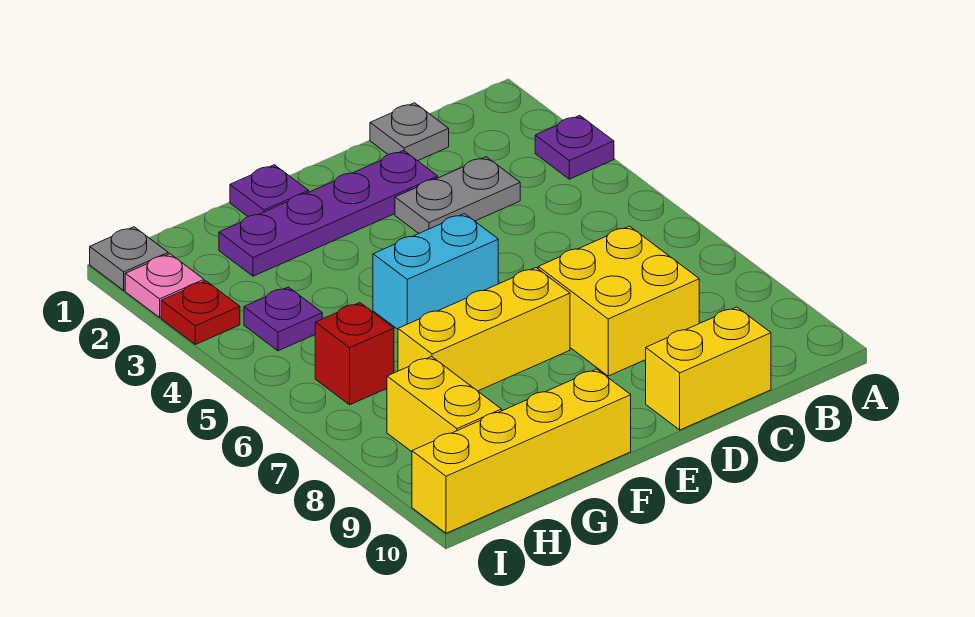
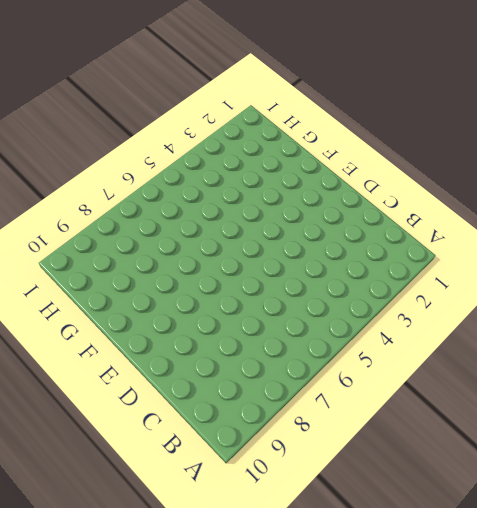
none -> purple plate A3 level 1
none -> grey plate C1 level 1
none -> grey plate C3:D3 level 1

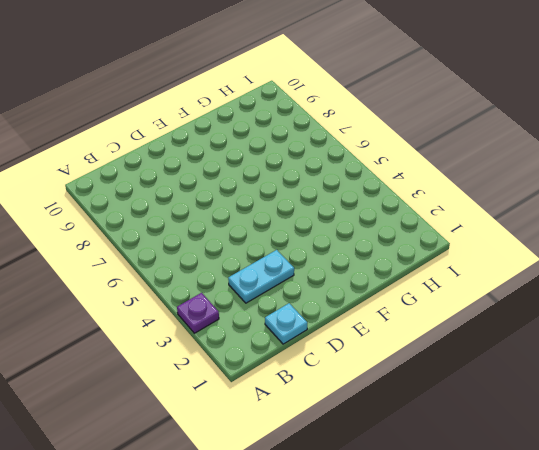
cyan plate C1 level 1 -> grey plate C1 level 1
cyan plate C3:D3 level 1 -> grey plate C3:D3 level 1
none -> yellow brick C7:D8 level 1
none -> yellow brick C10:D10 level 1
none -> purple plate D2:G2 level 1

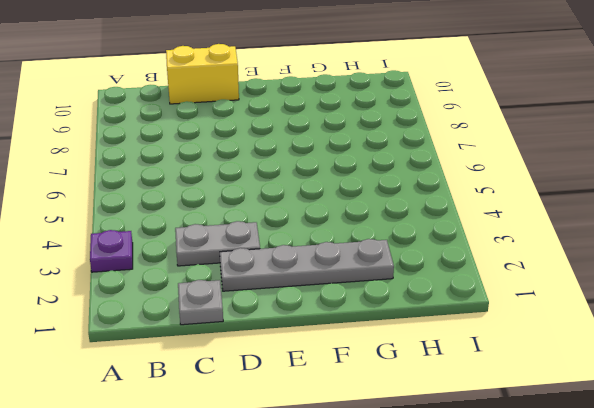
grey plate D2:G2 level 1 -> purple plate D2:G2 level 1
none -> yellow brick C7:D8 level 1
none -> cyan brick E5:F5 level 1
none -> yellow brick E7:G7 level 1

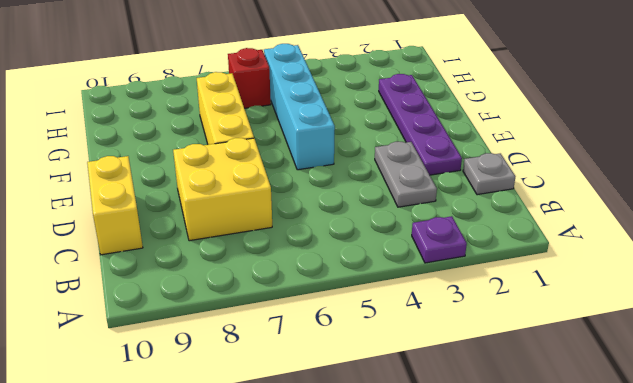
cyan brick E5:H5 level 1 -> cyan brick E5:F5 level 1
none -> purple plate F1 level 1
none -> yellow brick F10:I10 level 1
none -> purple plate H4 level 1

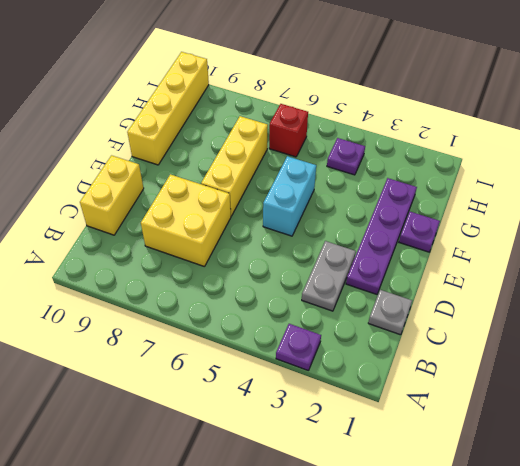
none -> yellow brick H8:H9 level 1
none -> grey plate I1 level 1
none -> pink plate I2 level 1

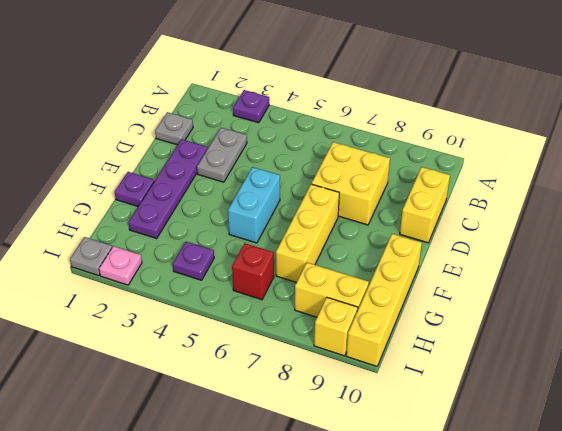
yellow brick I9 level 1 -> none
none -> red plate I3 level 1

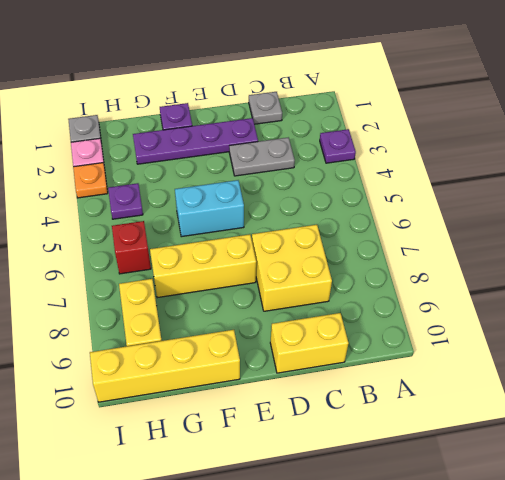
orange plate I3 level 1 -> red plate I3 level 1

